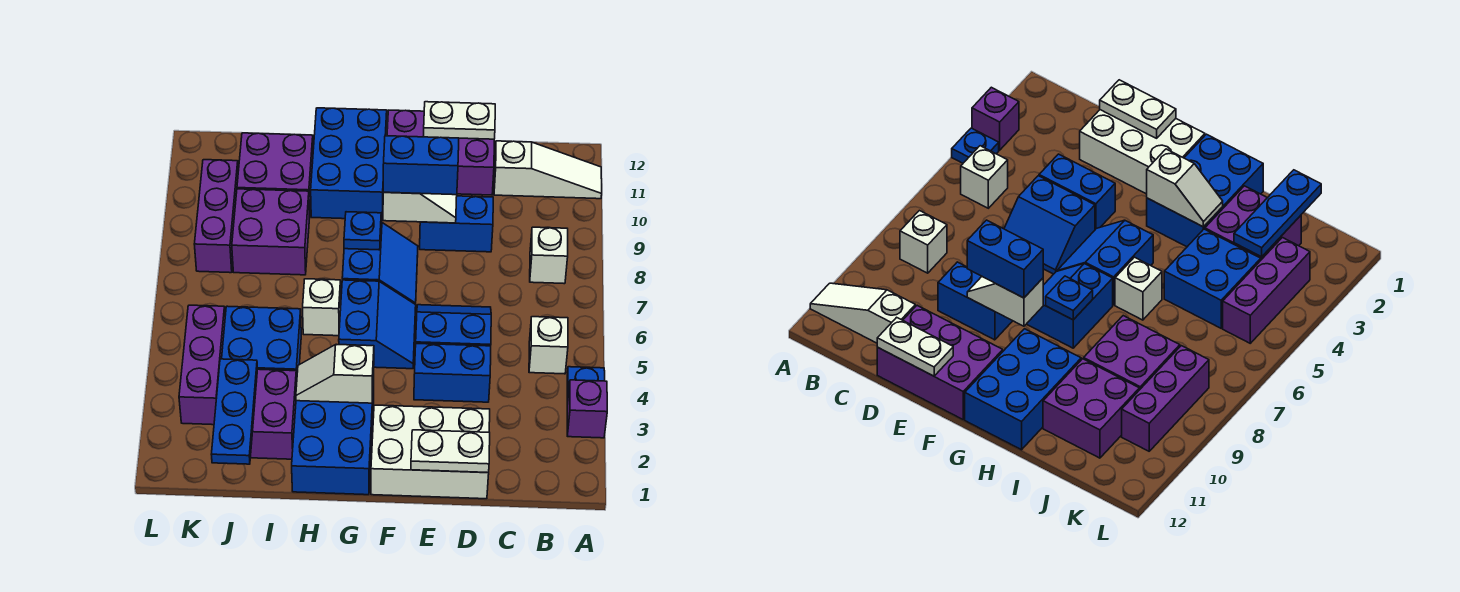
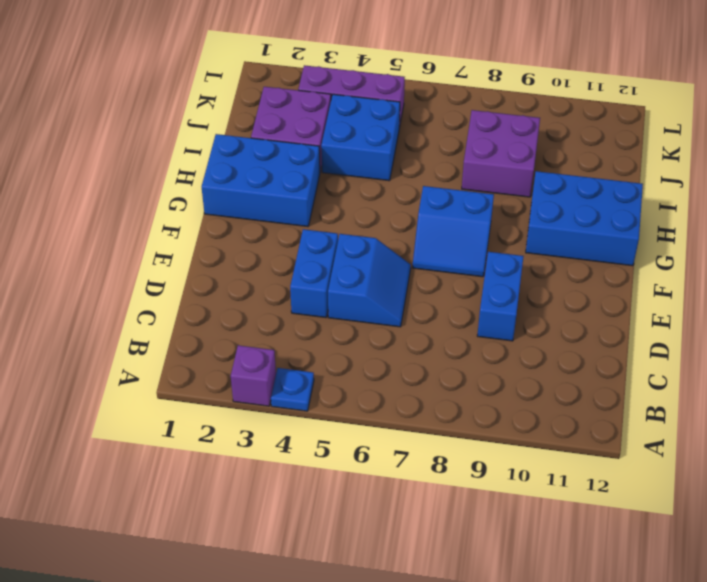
none -> white slope A11:C11 level 1 top C
none -> white brick B5 level 1
none -> white brick B8 level 1

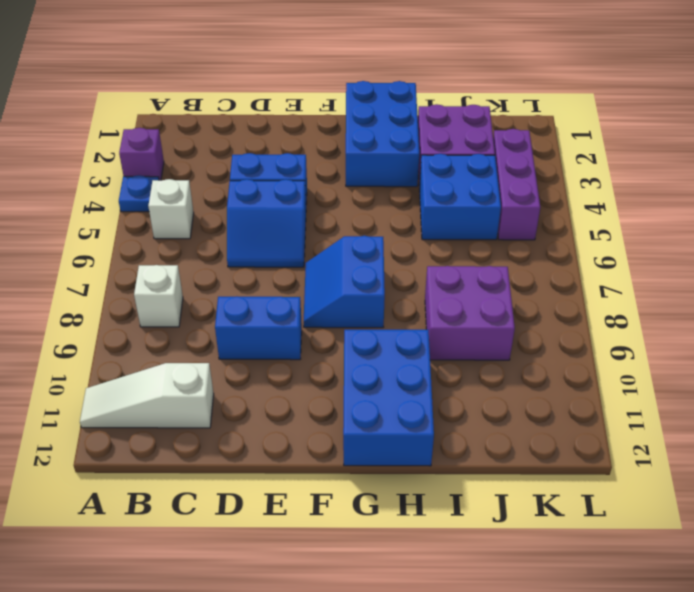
none -> white brick D1:F2 level 1
none -> purple brick D11:F12 level 1
none -> blue slope F5:G6 level 1 top G

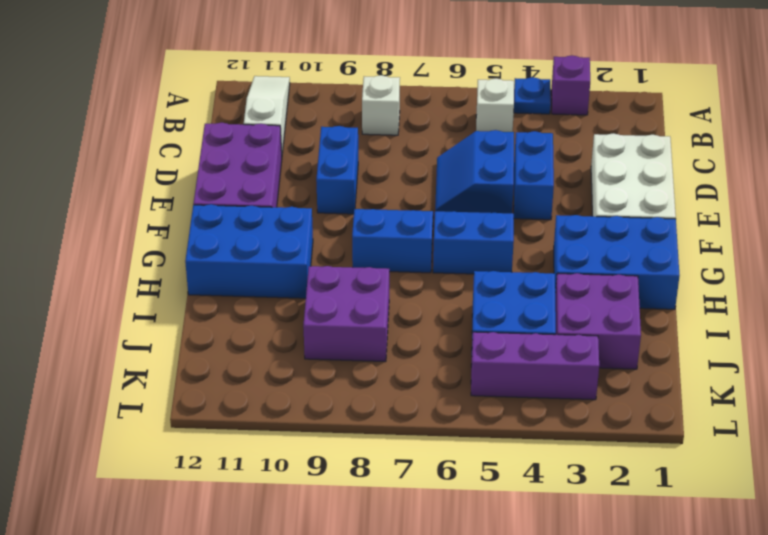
none -> white brick H6 level 1
none -> purple brick I10:J11 level 1
none -> purple brick K8:K10 level 1

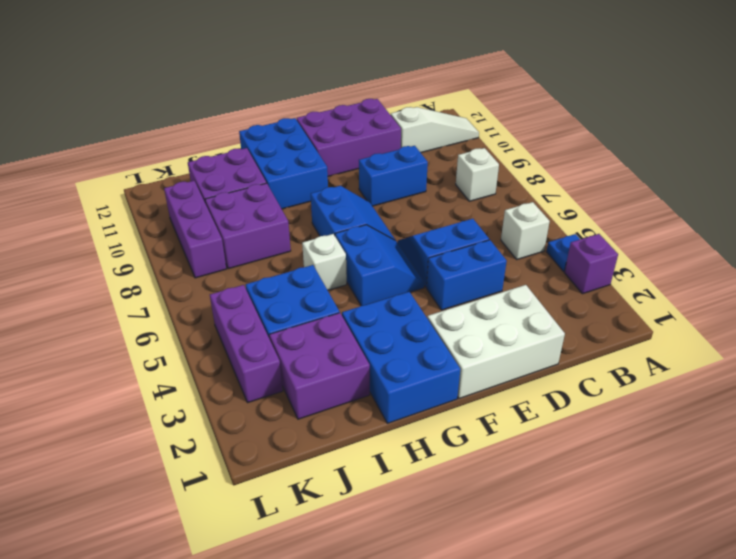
none -> white plate D1:E1 level 2
none -> white plate D12:E12 level 2
none -> white slope E9:F9 level 2 top F

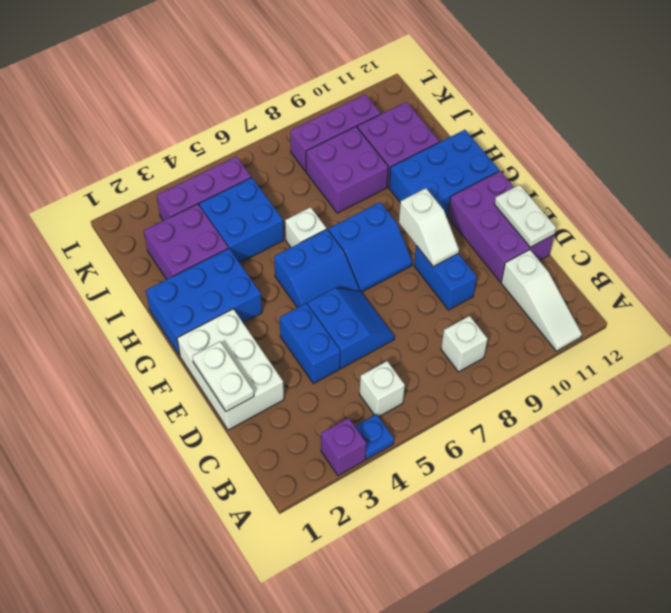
none -> white slope G3:H3 level 2 top G
none -> blue plate G8 level 2
none -> blue plate J1:J3 level 2

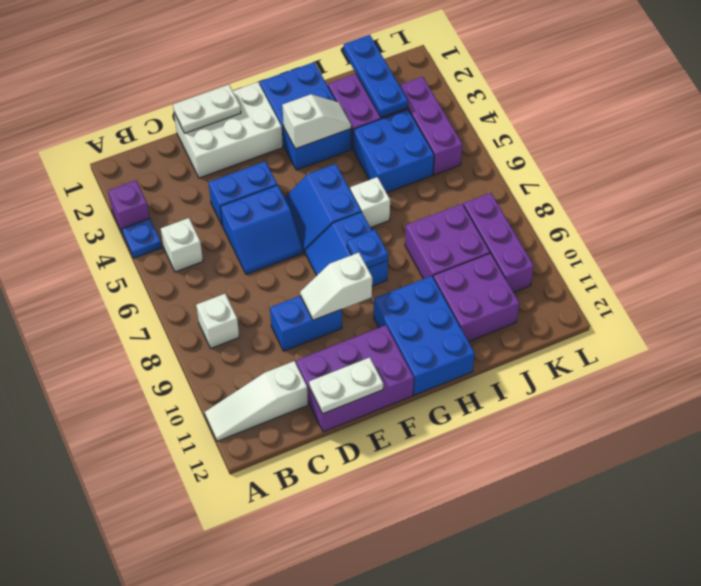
none -> blue brick E9:F9 level 3

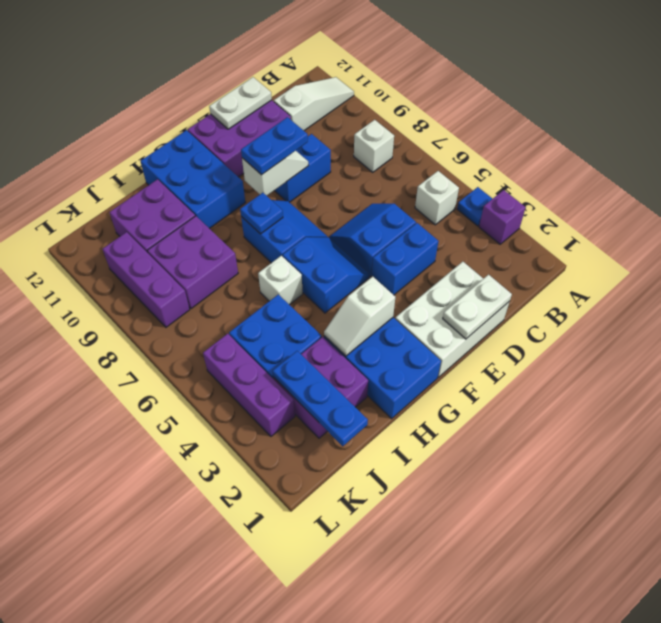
blue plate E9:F9 level 3 -> blue brick E9:F9 level 3

